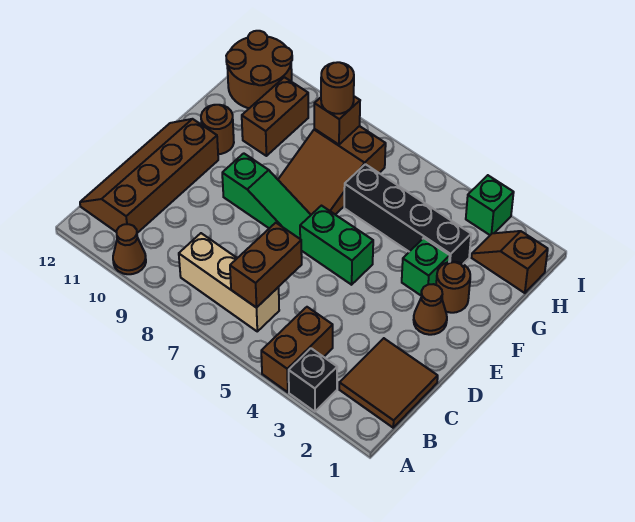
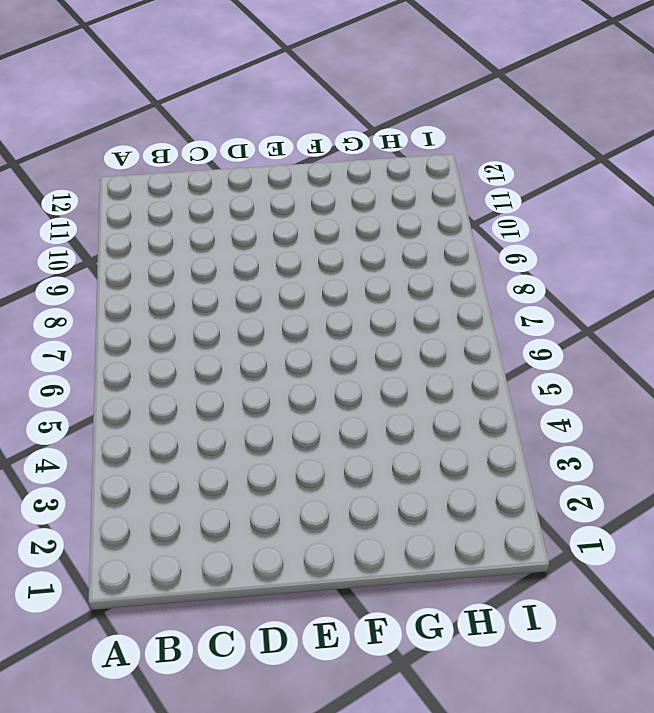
none -> black brick A3 level 1
none -> brown brick A4:B4 level 1
none -> brown cone A10 level 1

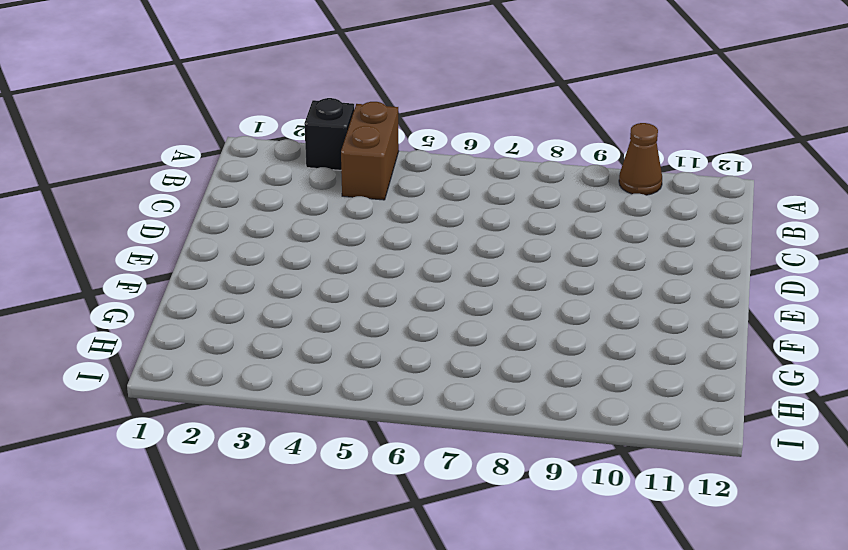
none -> brown tile B1:C2 level 1
none -> tan brick B6:B8 level 1
none -> brown slope B11:E12 level 1 top 11

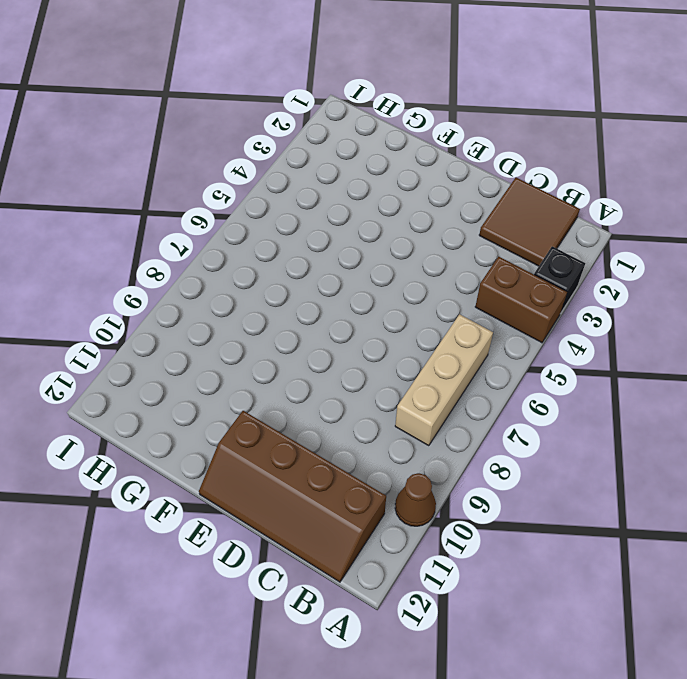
none -> brown cone E2 level 1
none -> green brick E5:E6 level 1
none -> green slope E7:E9 level 1 top 9

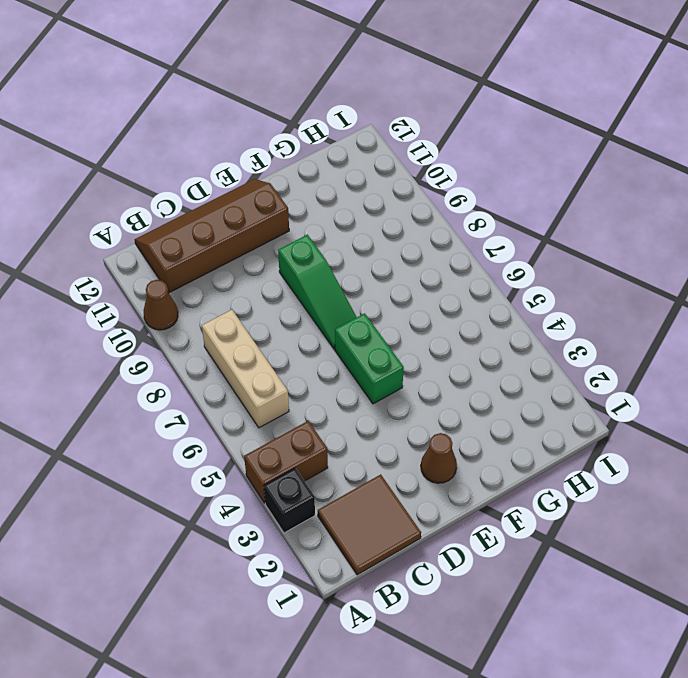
none -> brown round brick F2 level 1
none -> green brick F3 level 1
none -> brown slope F7:H8 level 1 top H

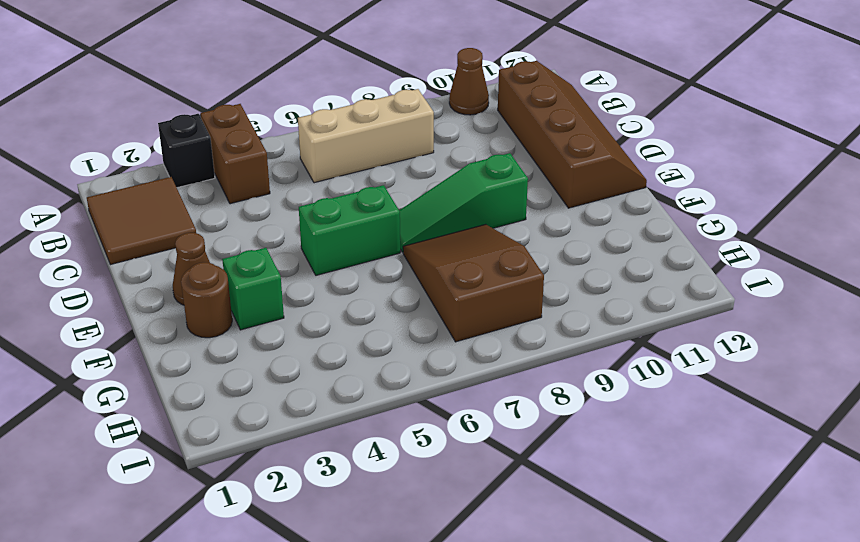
none -> brown round brick F11 level 1
none -> black brick G3:G6 level 1
none -> brown brick G10:H10 level 1

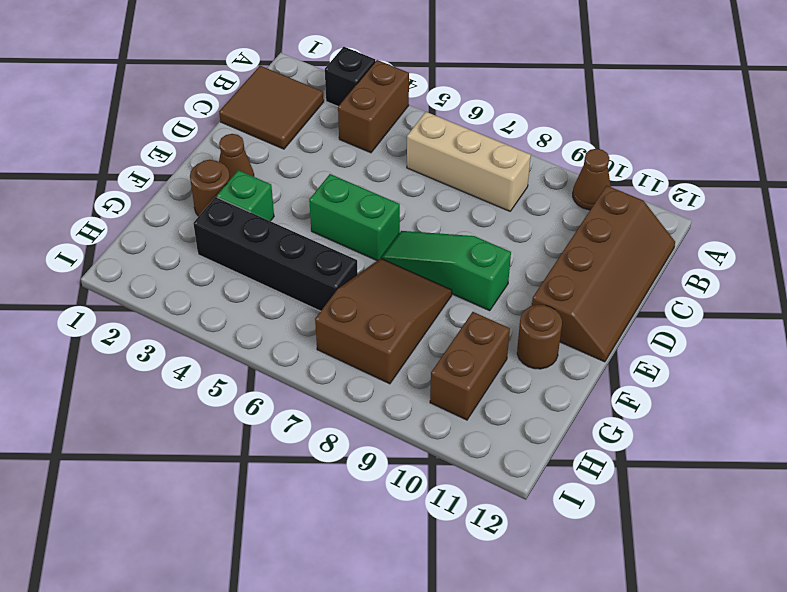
none -> brown slope H1:H2 level 1 top 1
none -> brown round brick H11:I12 level 1
none -> green brick I3 level 1

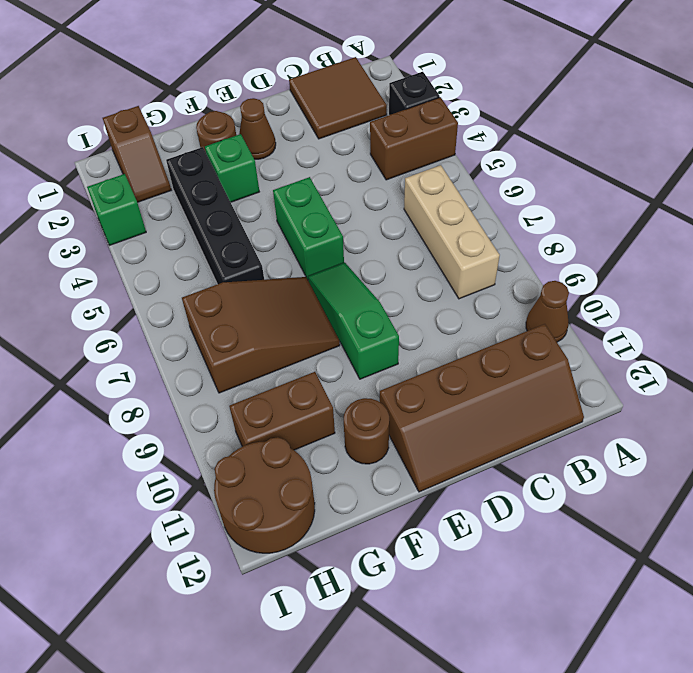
none -> brown brick B6:C6 level 2
none -> brown brick H8 level 2
none -> brown round brick H8 level 3

